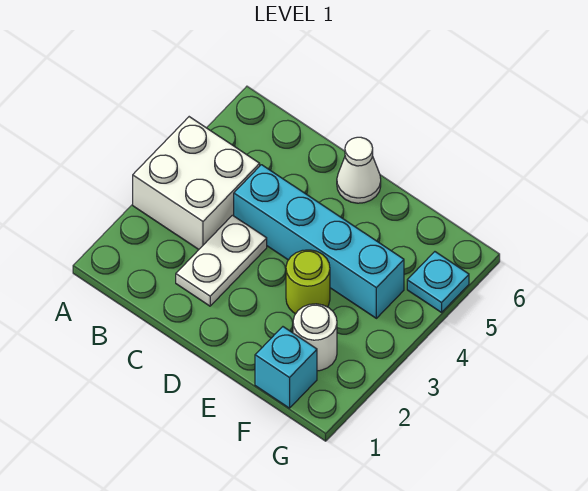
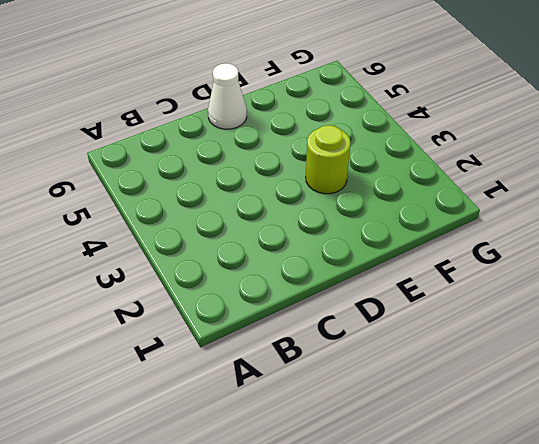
none -> white brick A3:B4 level 1
none -> white plate C2:C3 level 1

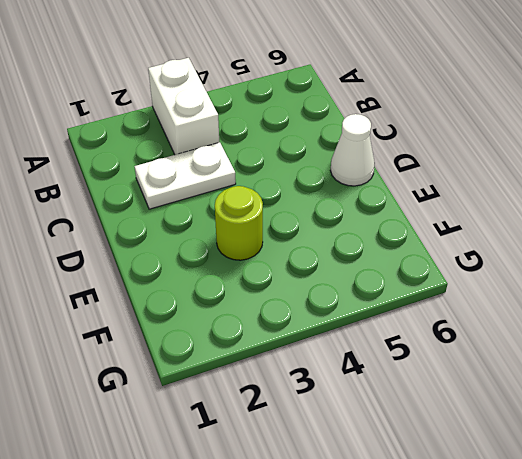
white brick A3:B3 level 1 -> white brick A3:B4 level 1
none -> cyan brick C4:F4 level 1
none -> cyan brick F1 level 1

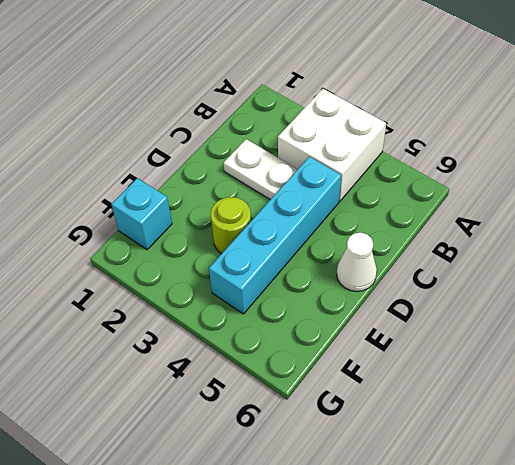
none -> white round brick F2 level 1
none -> cyan plate G5 level 1

